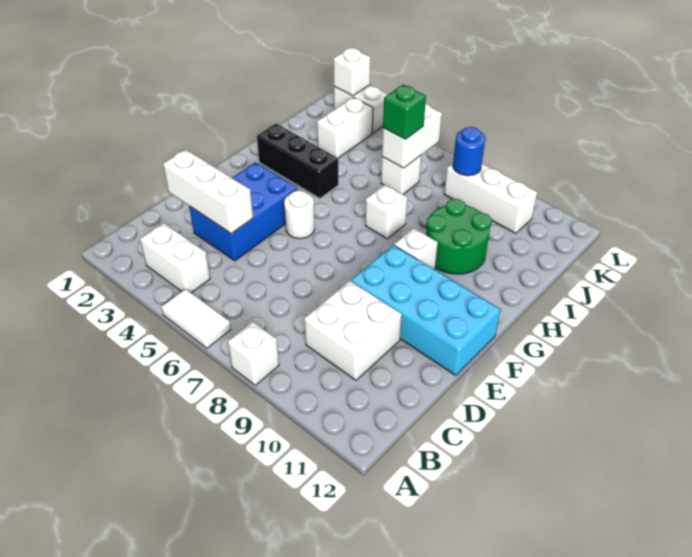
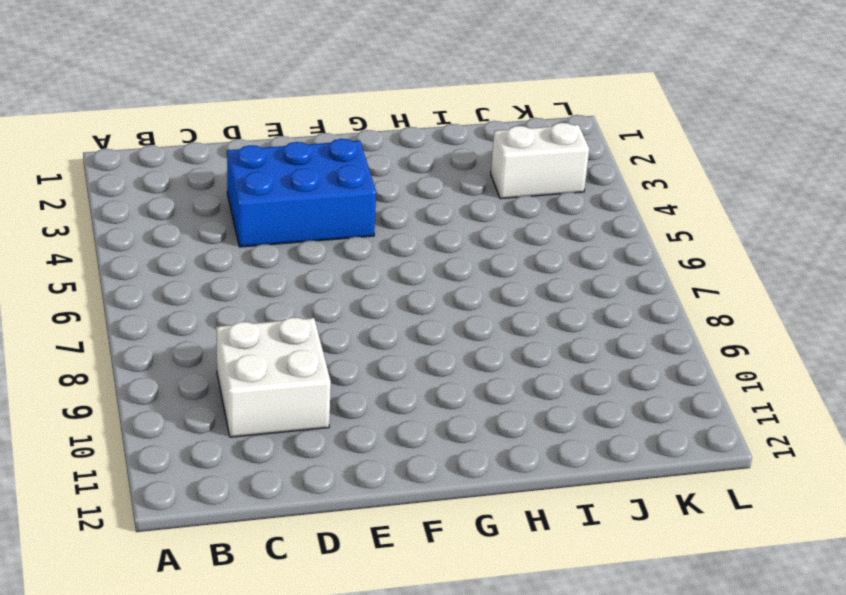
none -> white tile A5:A6 level 1
none -> white brick A8 level 1
none -> white brick B3:B4 level 1

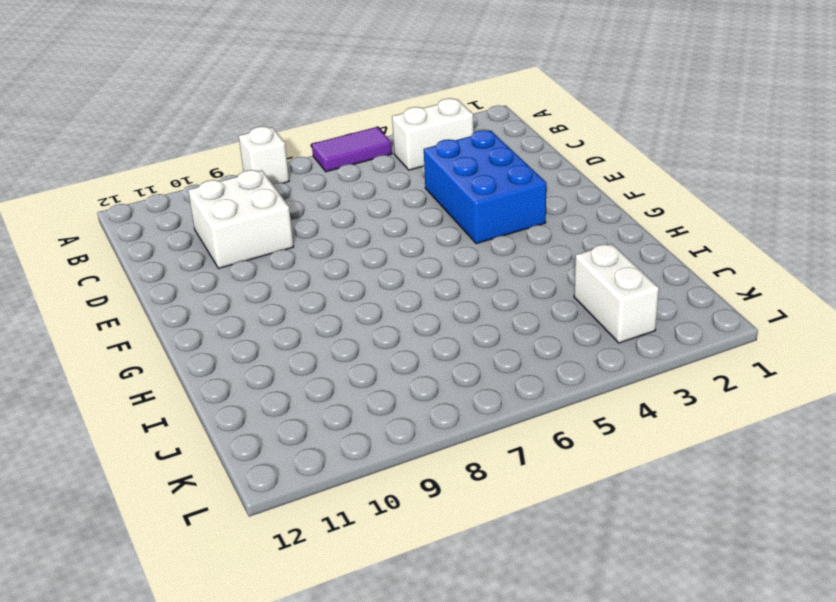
purple tile A5:A6 level 1 -> white tile A5:A6 level 1
none -> cyan brick E9:F12 level 1
none -> white round brick F5 level 1
none -> white brick G9 level 1

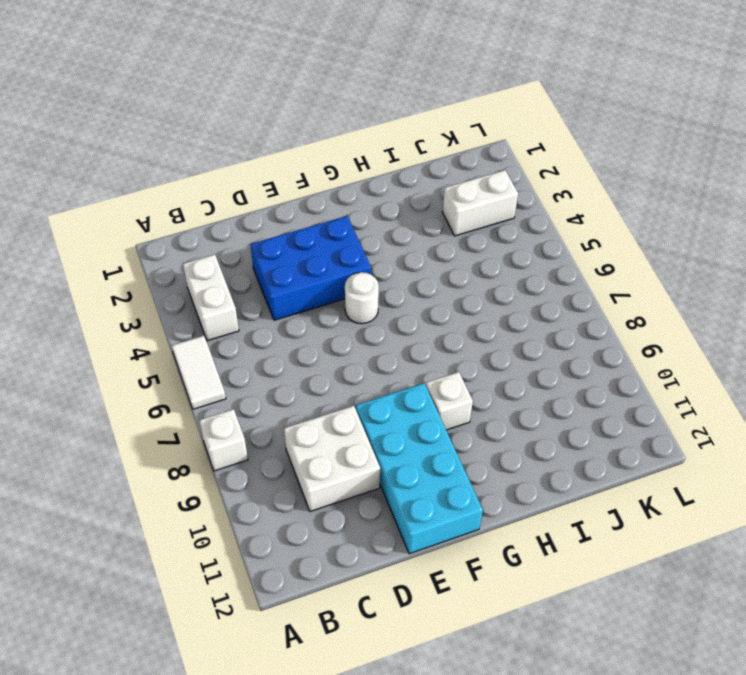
none -> black brick H2:H4 level 1
none -> white brick H7 level 1
none -> green round brick H9:I10 level 1

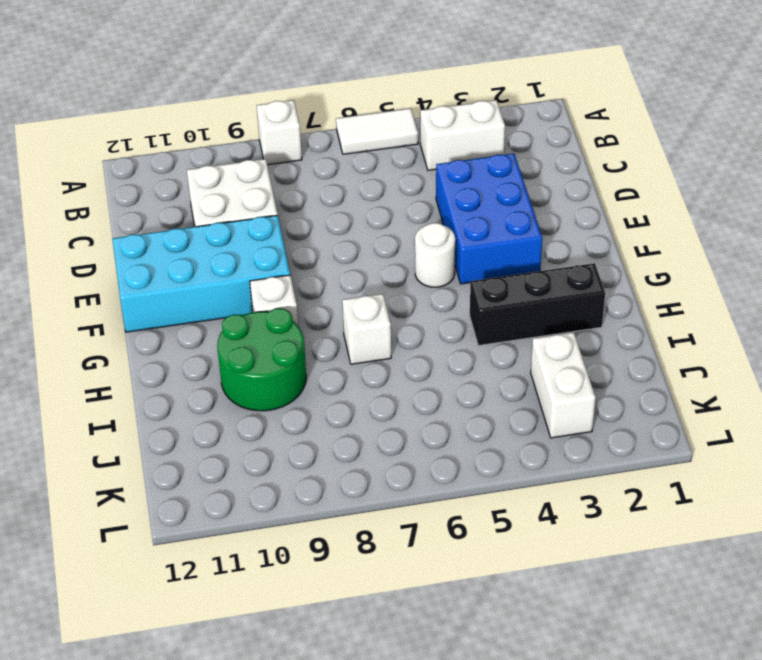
none -> white brick J6 level 1
none -> white brick K8:K10 level 1
none -> white brick L2:L3 level 1

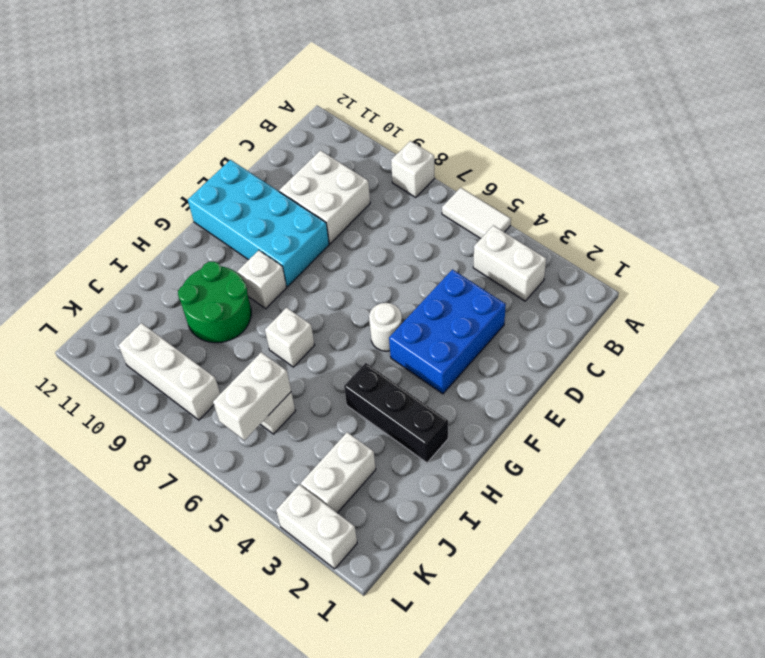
none -> white brick D2:D4 level 2
none -> blue round brick K8 level 2
none -> white brick L2 level 2

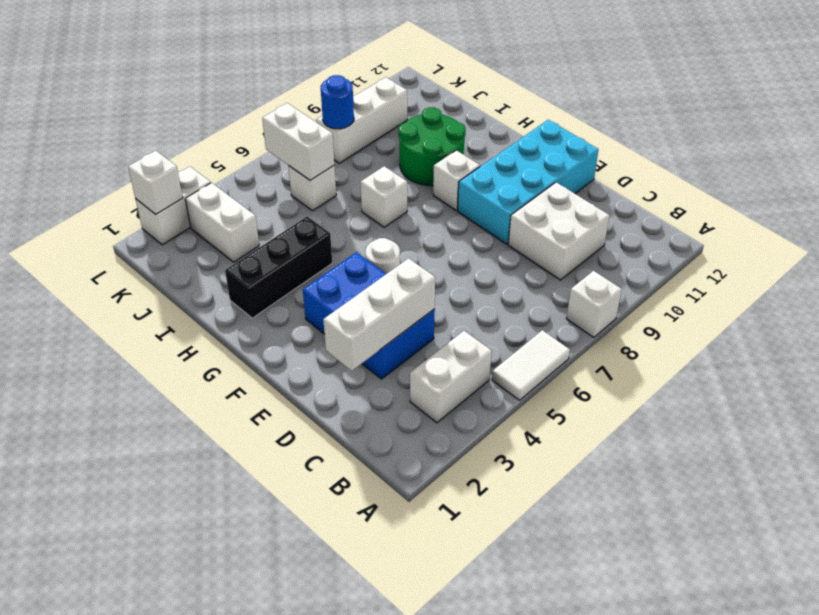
none -> green brick J6 level 3

